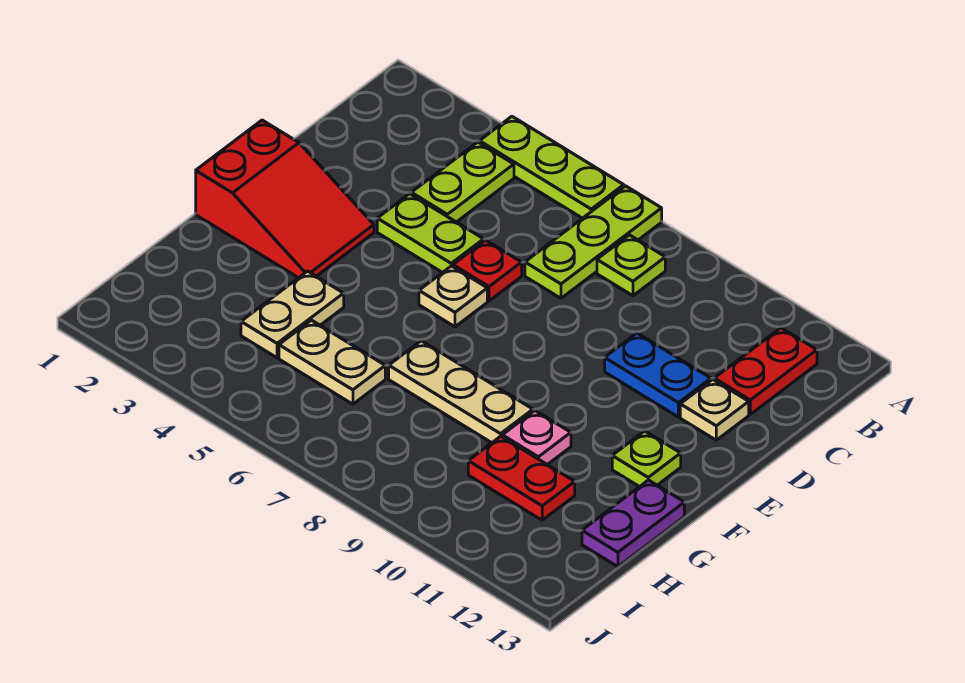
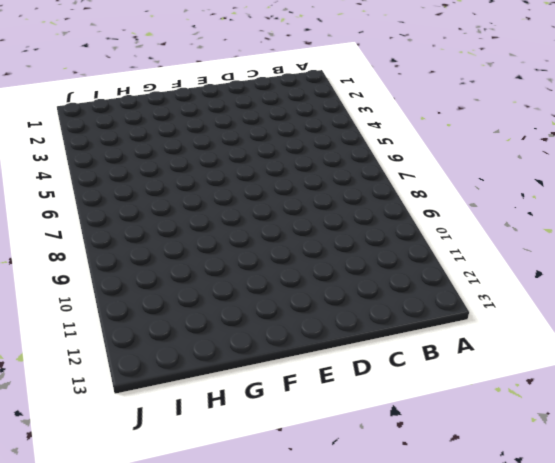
none -> lime plate A4:A6 level 1
none -> lime plate A7:C7 level 1
none -> lime plate B4:C4 level 1

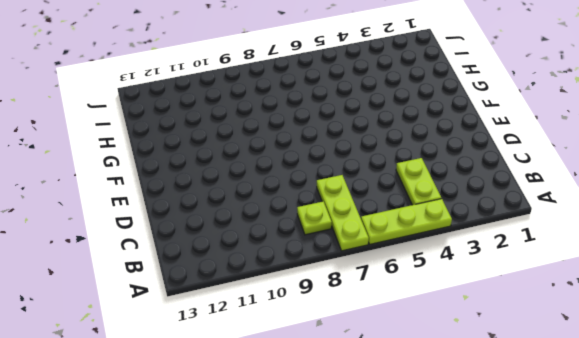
none -> red plate B12:C12 level 1
none -> lime plate D4:D5 level 1
none -> red plate D6 level 1

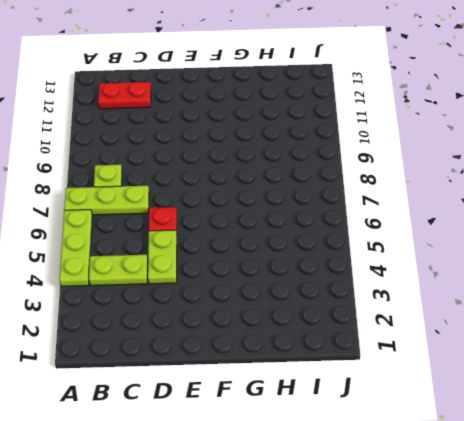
none -> blue plate D10:D11 level 1
none -> tan plate D12 level 1
none -> red slope E1:F3 level 1 top 1

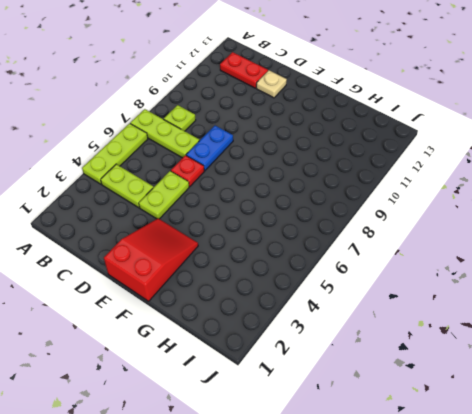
blue plate D7:D8 level 1 -> blue plate D10:D11 level 1
none -> tan plate E6 level 1
none -> lime plate F12 level 1
none -> tan plate G4:H4 level 1

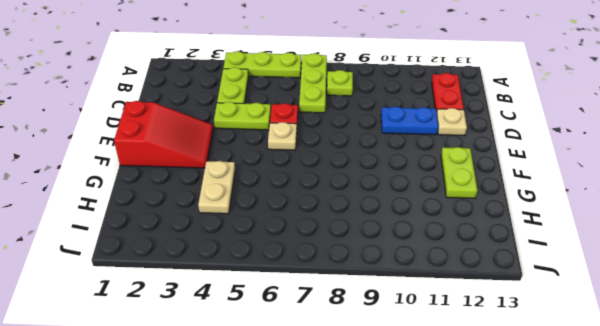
lime plate F12:G12 level 1 -> lime plate F12 level 1
none -> tan plate G7:G9 level 1
none -> pink plate G10 level 1
none -> purple plate G13:H13 level 1

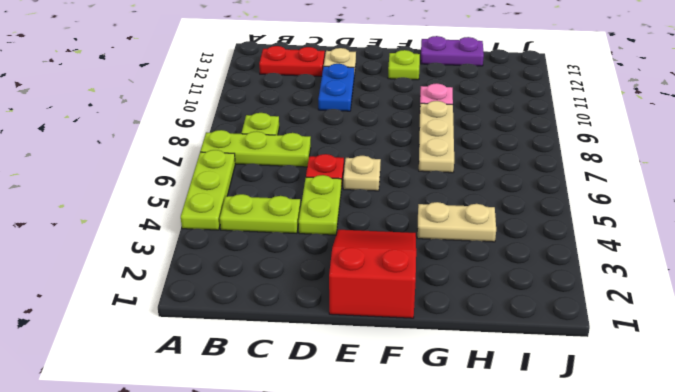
none -> tan plate H5:H6 level 1
none -> red plate H10:H11 level 1

